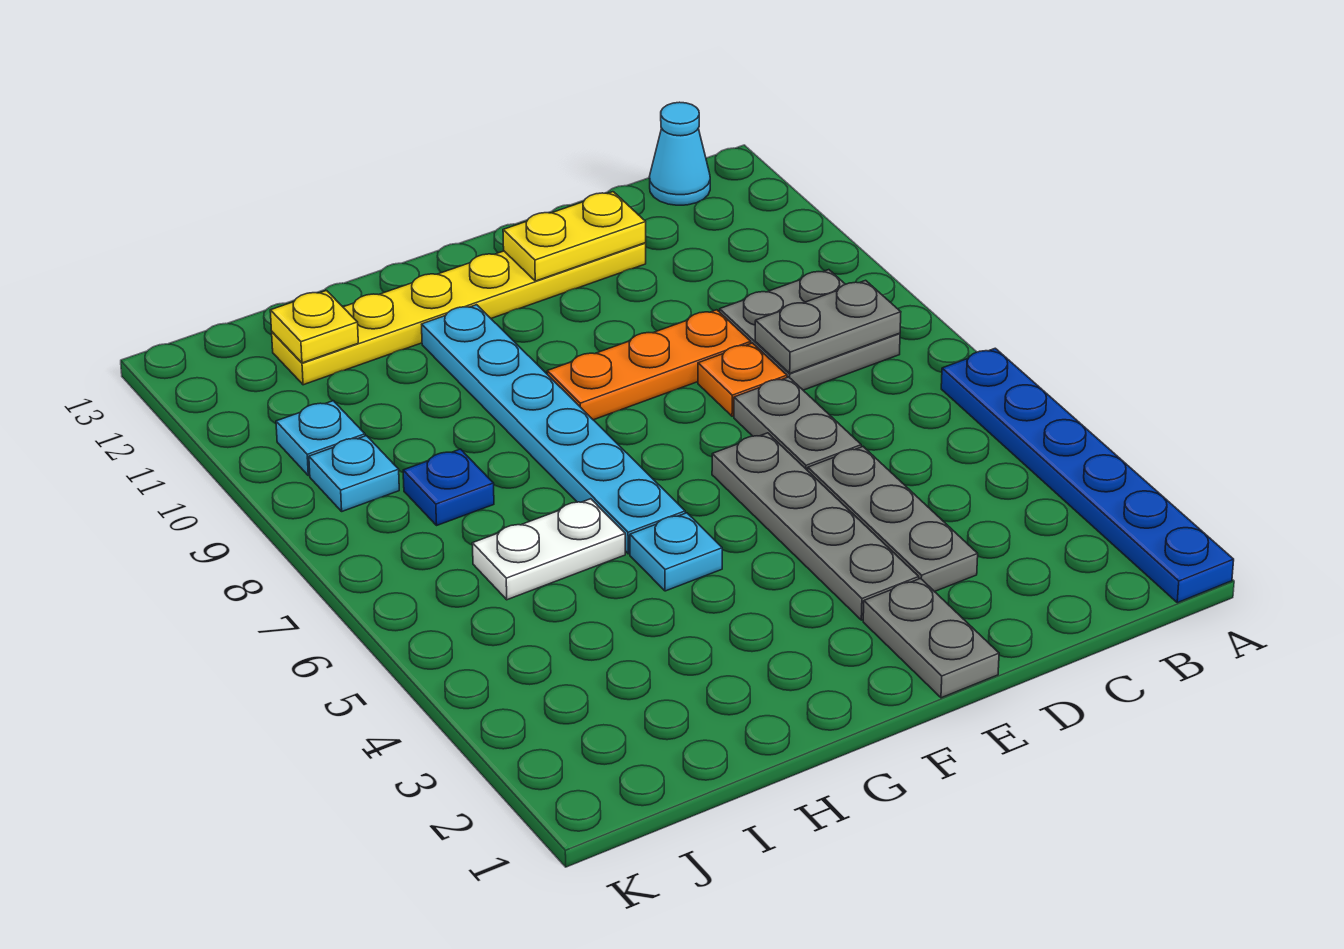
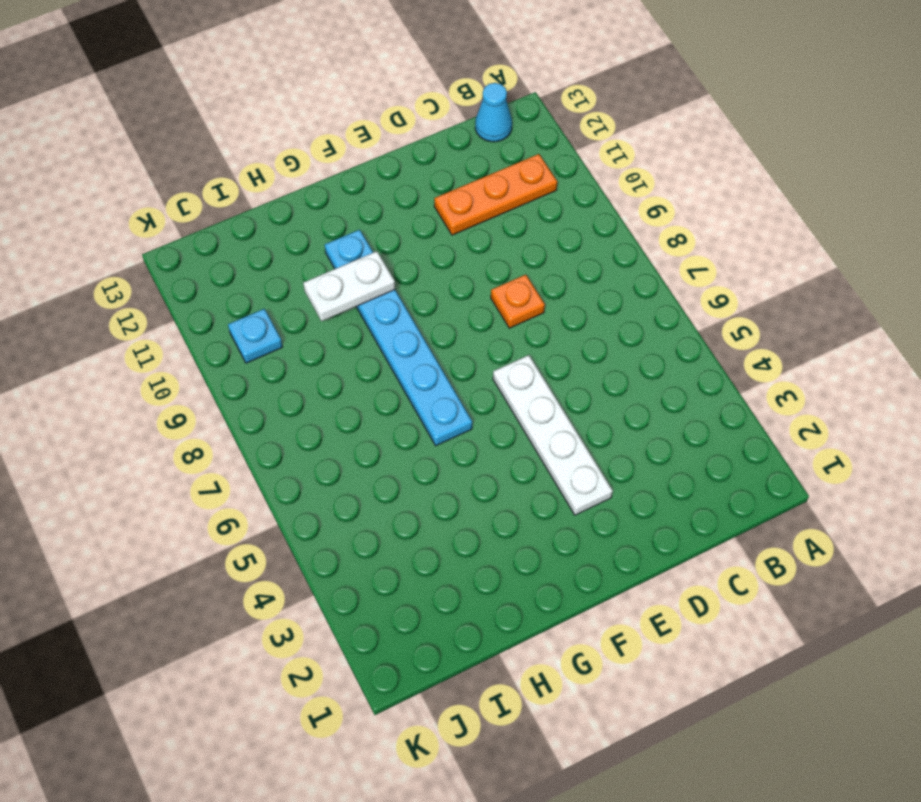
orange plate B11:D11 level 1 -> orange plate D9:F9 level 1
white plate E3:E6 level 1 -> grey plate E3:E6 level 1
white plate G10:H10 level 2 -> white plate H6:I6 level 1
none -> blue plate A1:A6 level 1
none -> grey plate B8:C9 level 1
none -> grey plate D3:D5 level 1

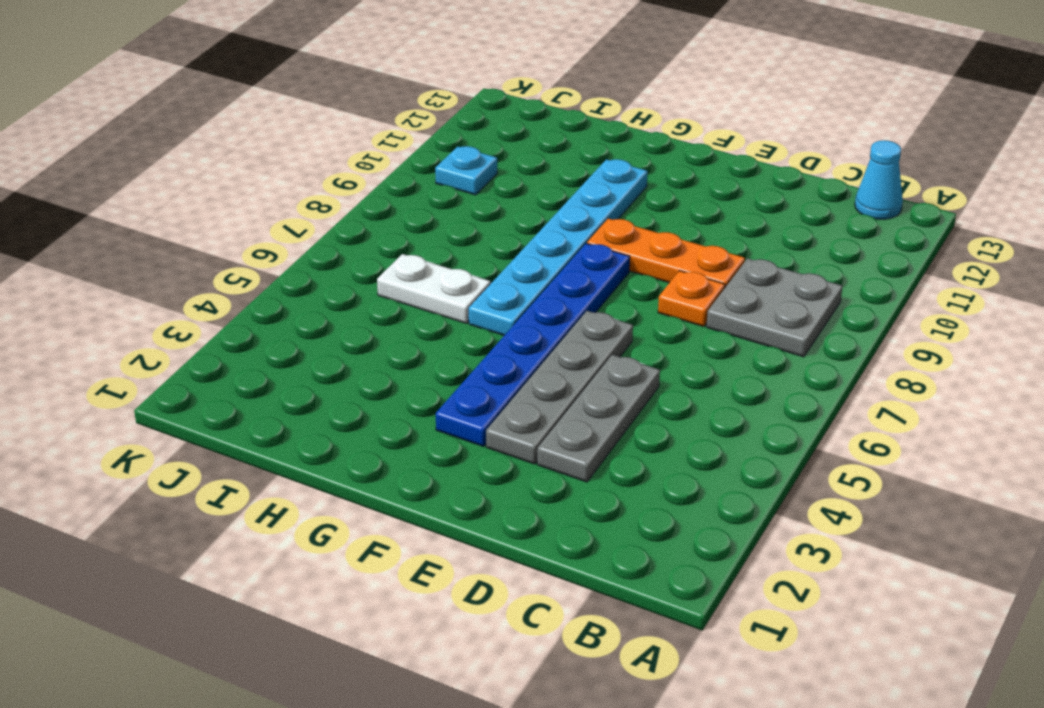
blue plate F3:F8 level 1 -> blue plate A1:A6 level 1
none -> grey plate D6:D7 level 1
none -> yellow plate D12:I12 level 1
none -> grey plate E1:E2 level 1

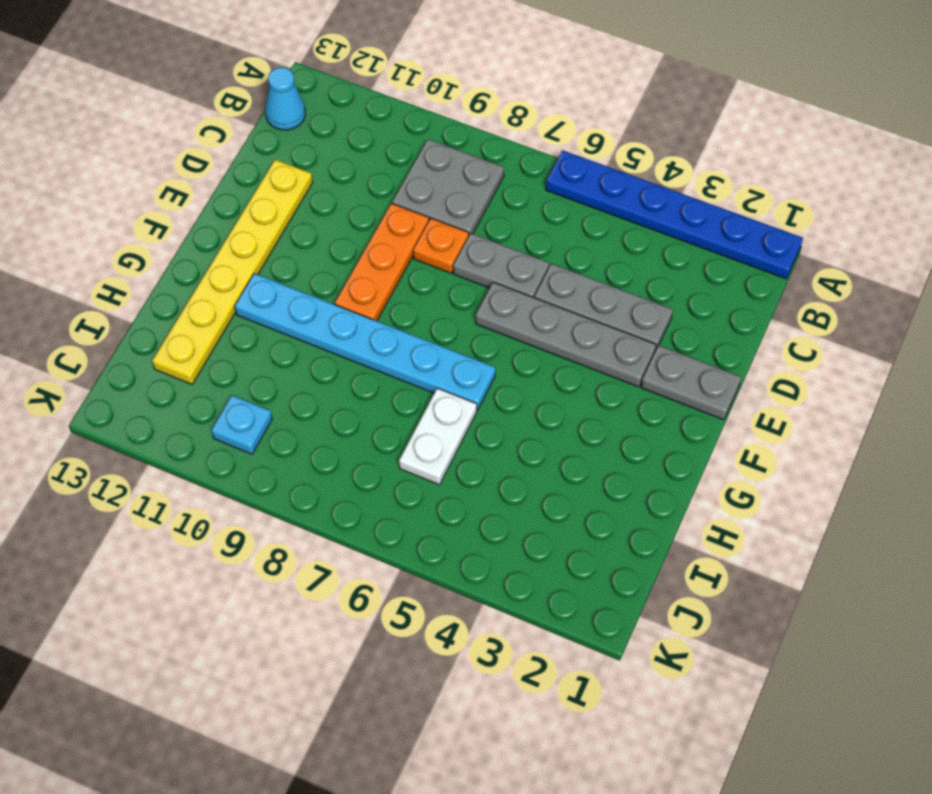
none -> cyan plate G5 level 1
none -> blue plate I8 level 1
none -> cyan plate J9 level 1

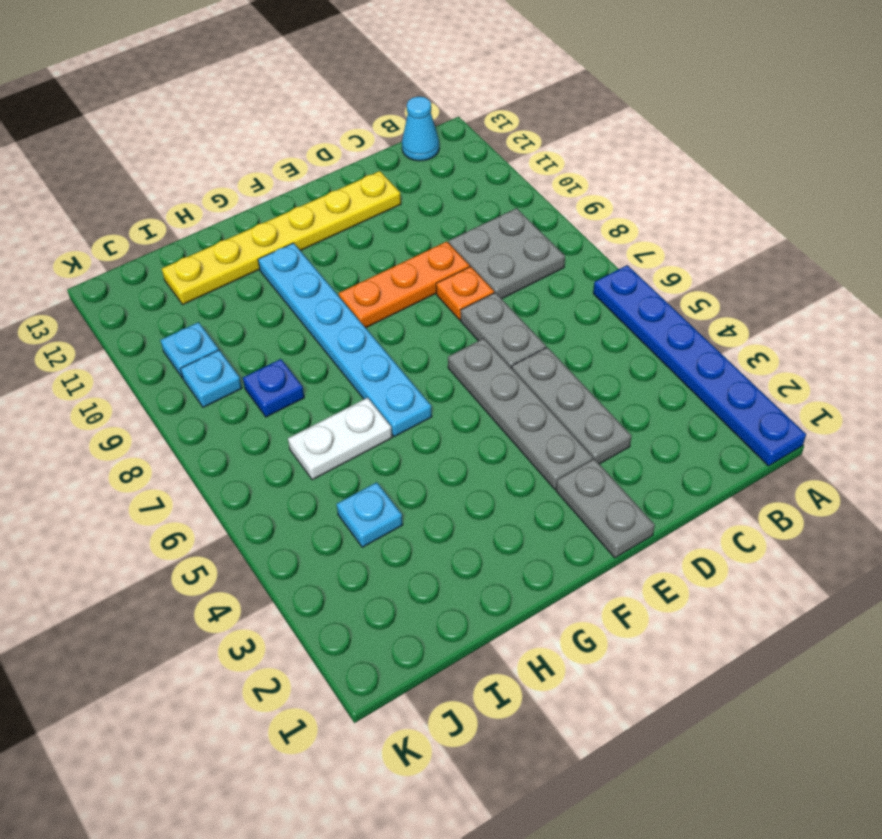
cyan plate I4 level 1 -> cyan plate G5 level 1
none -> grey plate B8:C8 level 2
none -> yellow plate D12:E12 level 2
none -> yellow plate I12 level 2

